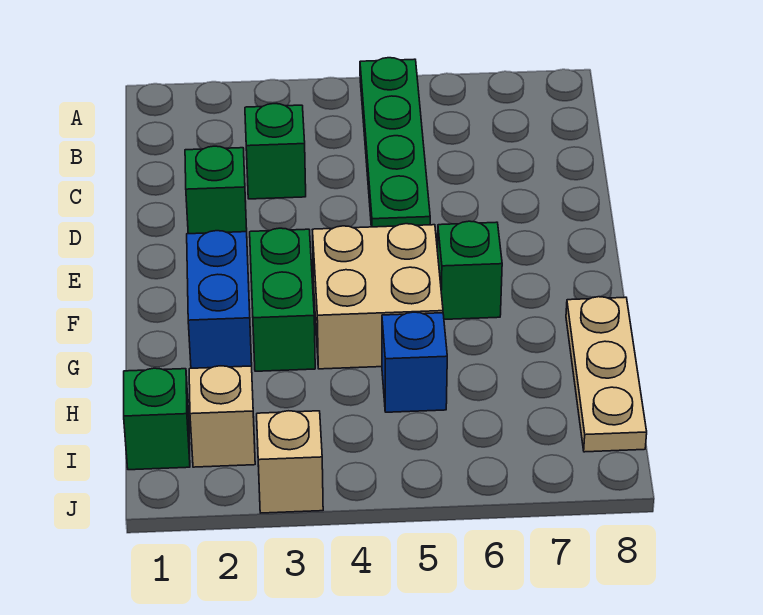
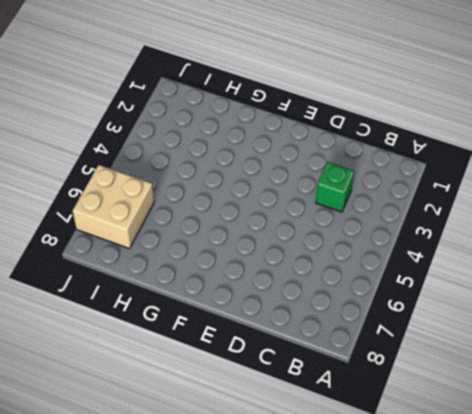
tan brick I6:J7 level 1 -> tan brick F4:G5 level 1
none -> green plate A5:D5 level 1
none -> green brick D2 level 1
none -> blue brick F2:G2 level 1

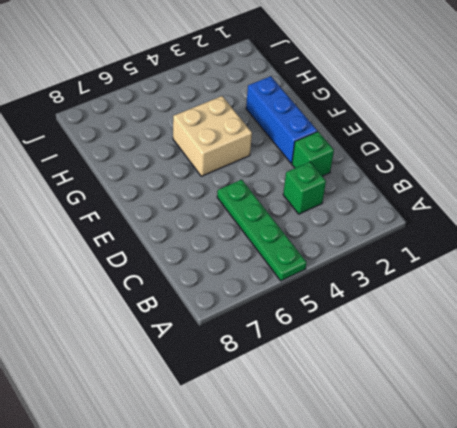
blue brick E2:G2 level 1 -> blue brick F2:G2 level 1
none -> green brick F3:G3 level 1
none -> green brick F6 level 1
none -> tan plate G8:I8 level 1

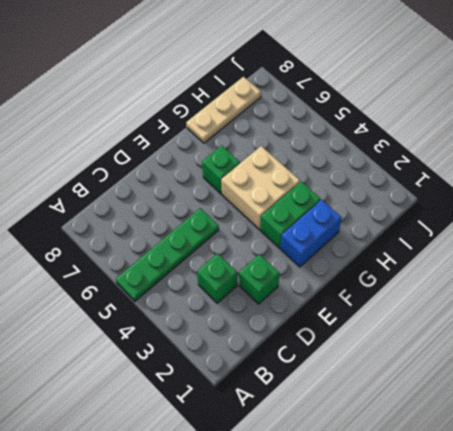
none -> blue brick H5 level 1
none -> green brick I1 level 1
none -> tan brick I2 level 1

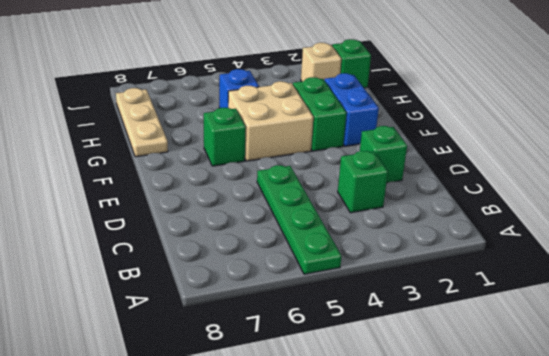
none -> tan brick J3 level 1

